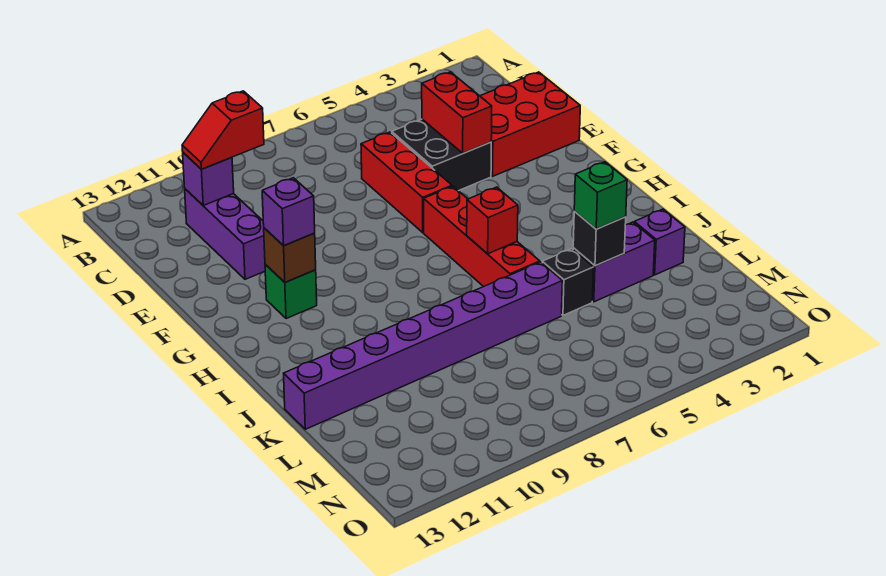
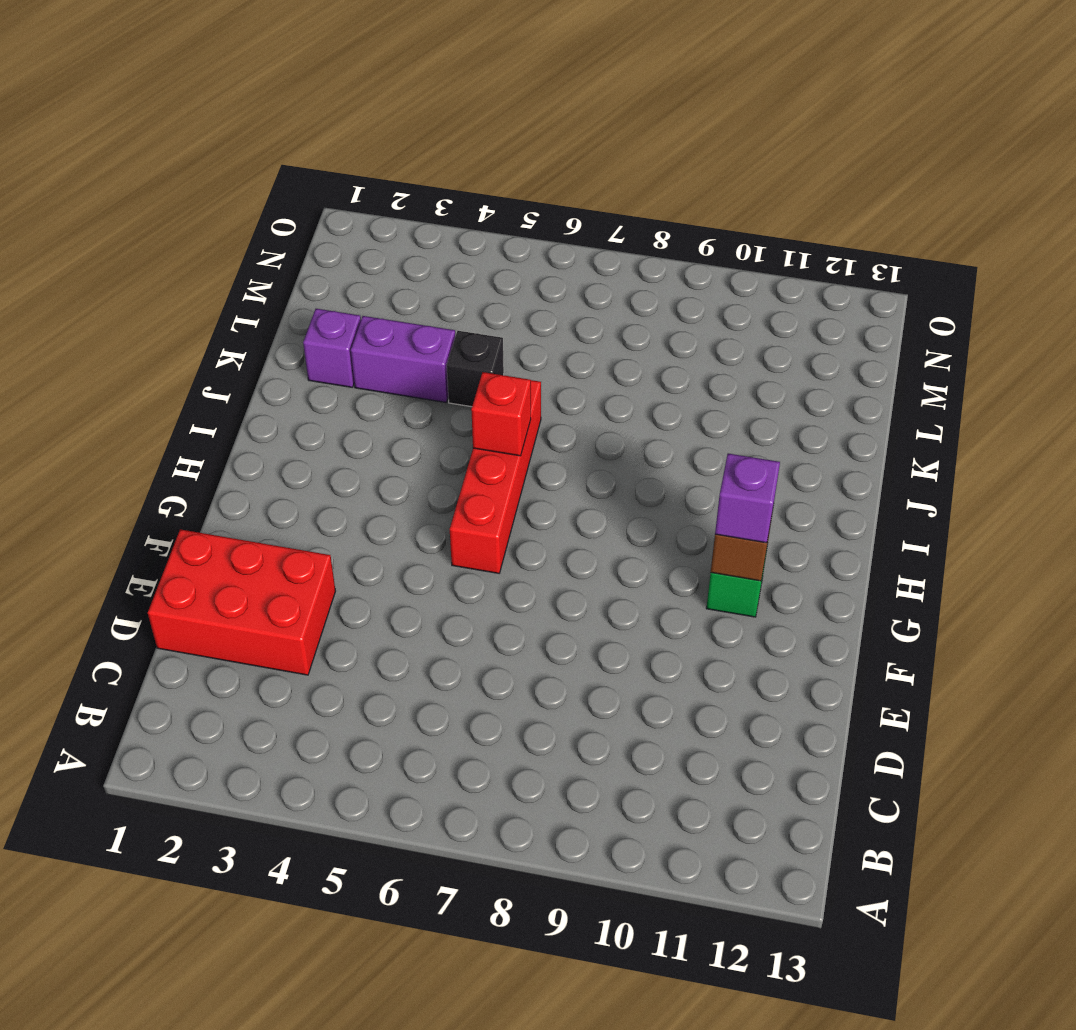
none -> purple brick C11:E11 level 1
none -> black brick D4:E5 level 1
none -> red brick D6:F6 level 1

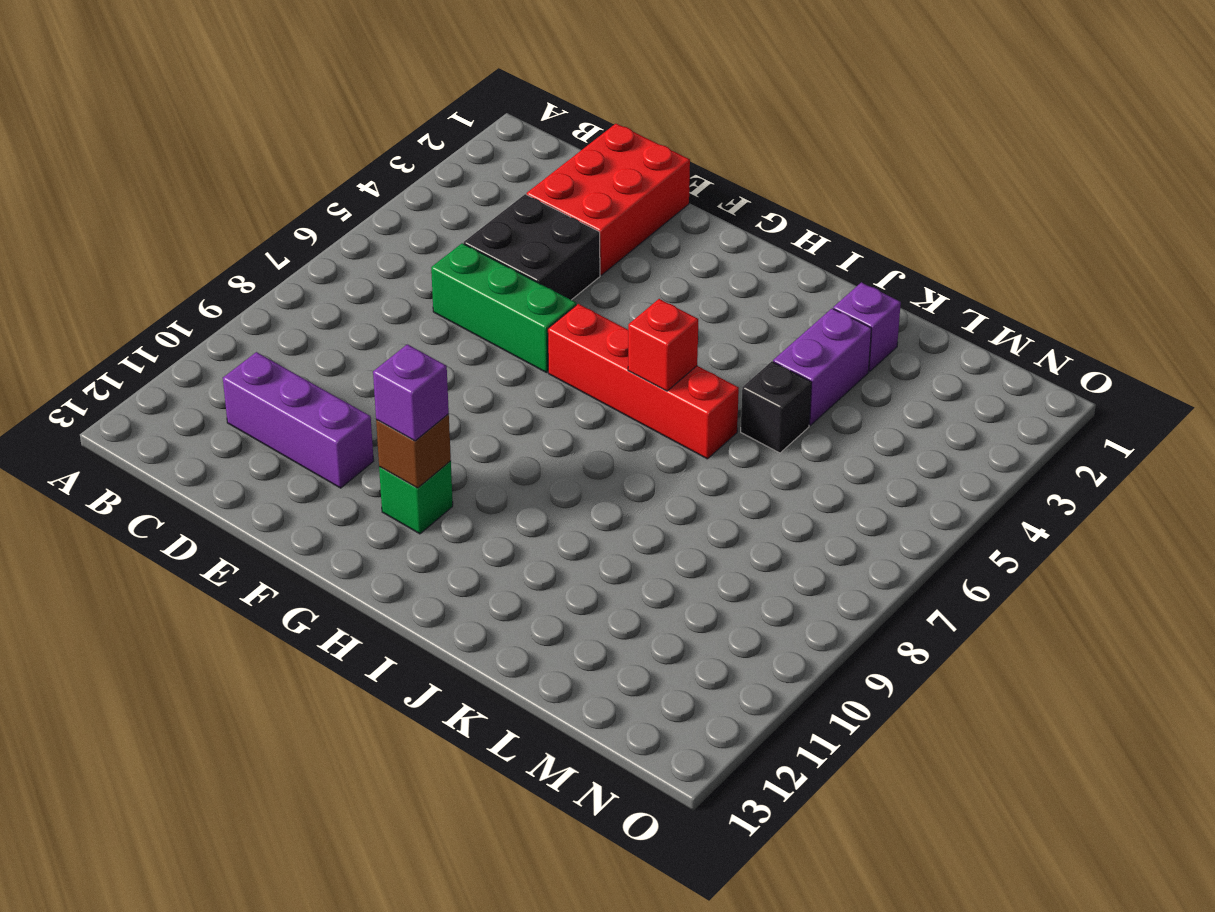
green brick D6:F6 level 1 -> red brick D6:F6 level 1
none -> purple brick K6:K13 level 1
none -> purple brick C11 level 2
none -> red brick D4:E4 level 2

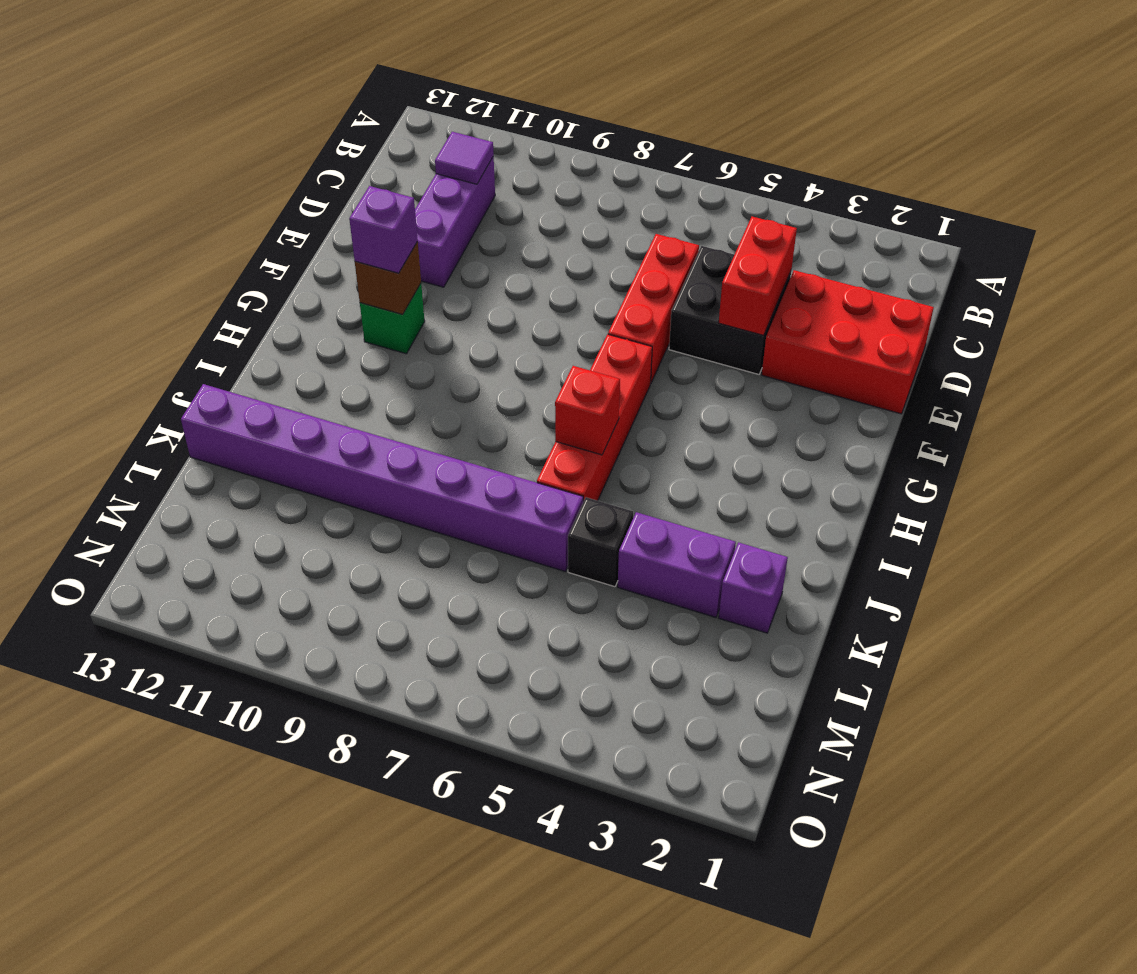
purple tile C11 level 2 -> purple brick C11 level 2
none -> black brick K4 level 2
none -> red slope C10:C11 level 3 top 10
none -> green brick K4 level 3

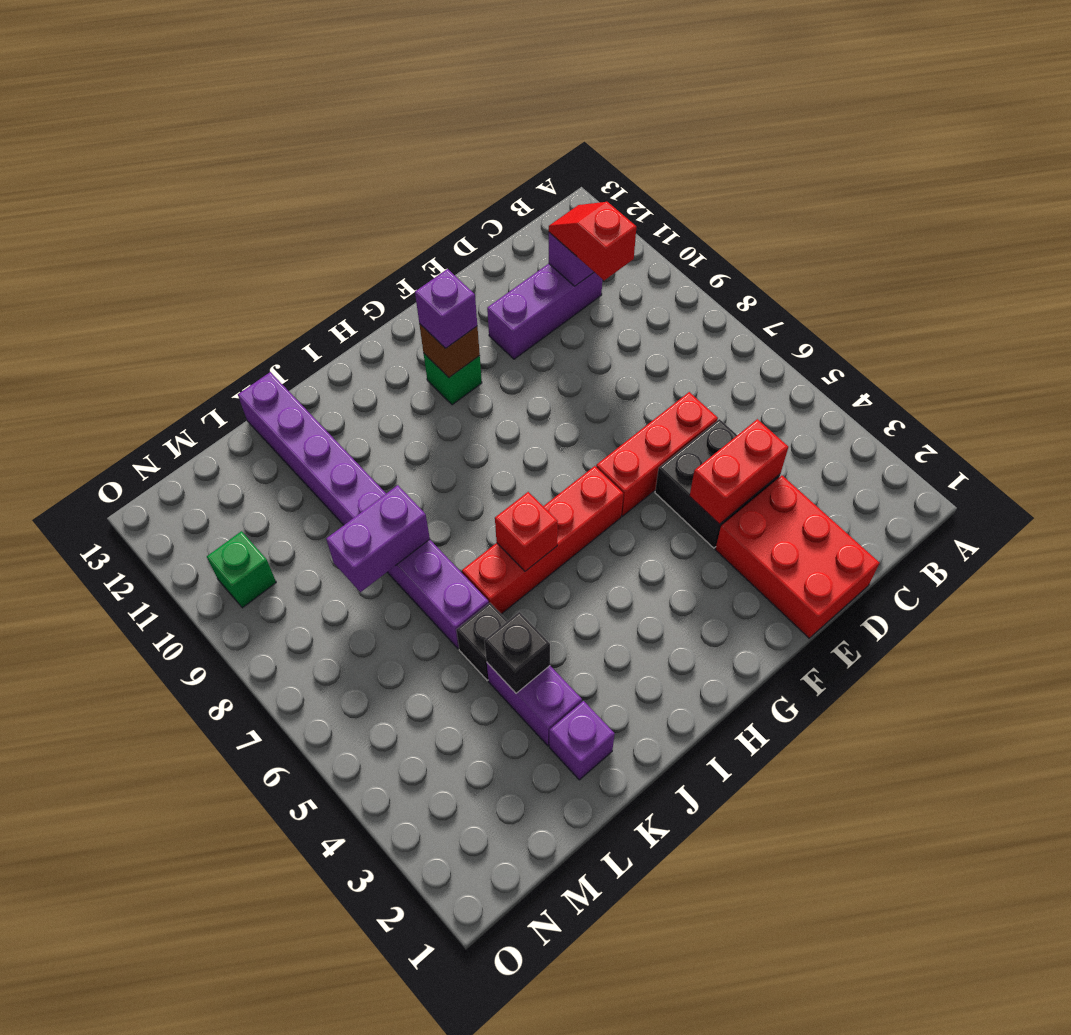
purple brick K8:L8 level 2 -> none
green brick N10 level 1 -> green brick K4 level 3

